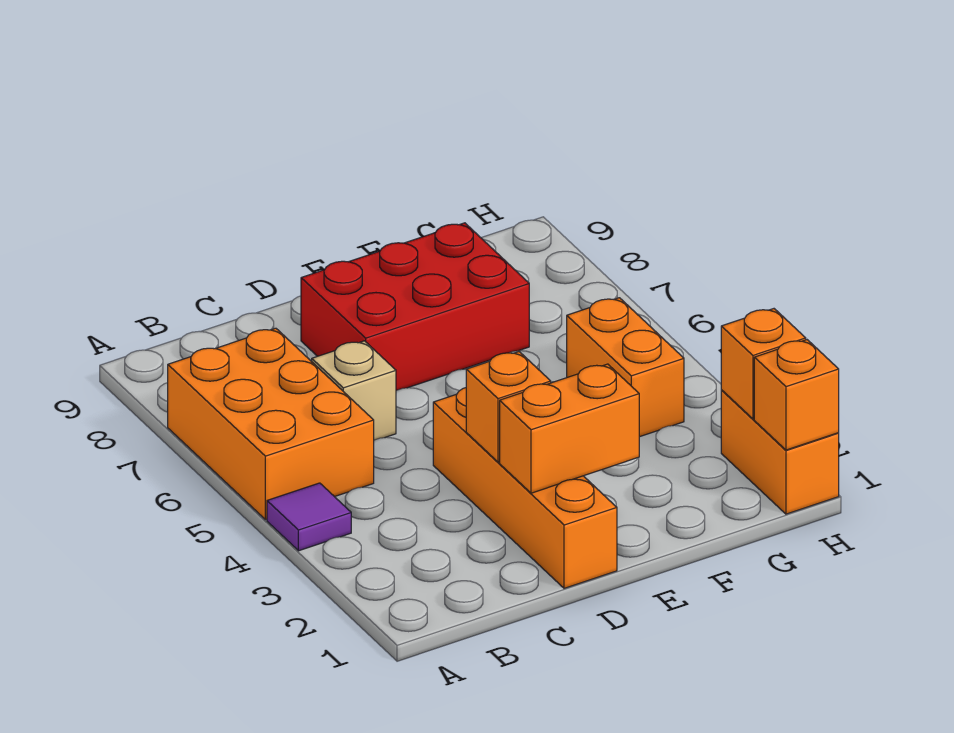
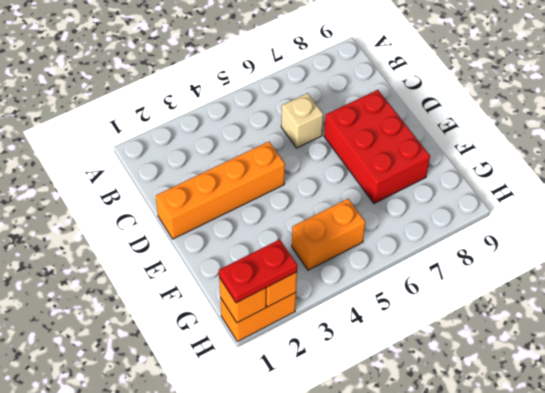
red plate H1:H2 level 3 -> none
none -> purple tile A4 level 1
none -> orange brick A5:B7 level 1

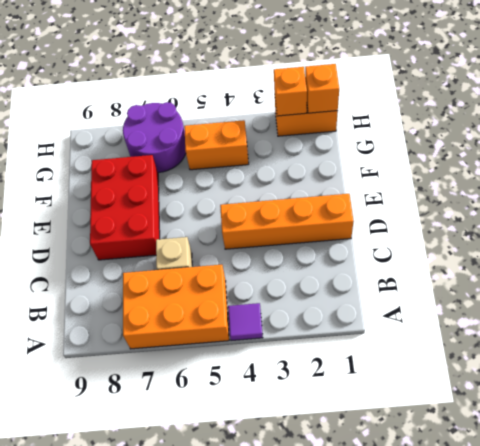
purple round brick G6:H7 level 1 -> none
none -> orange brick D2:E2 level 2
none -> orange brick D3 level 2

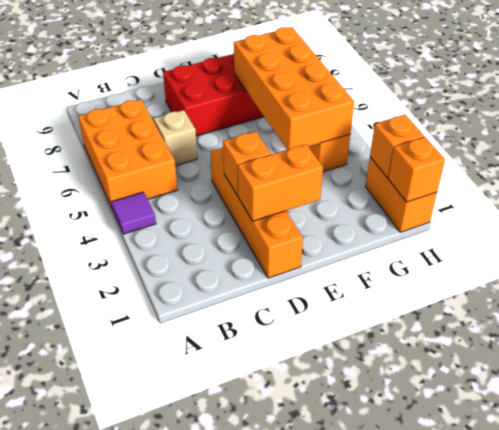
orange brick F4:G7 level 2 -> none

